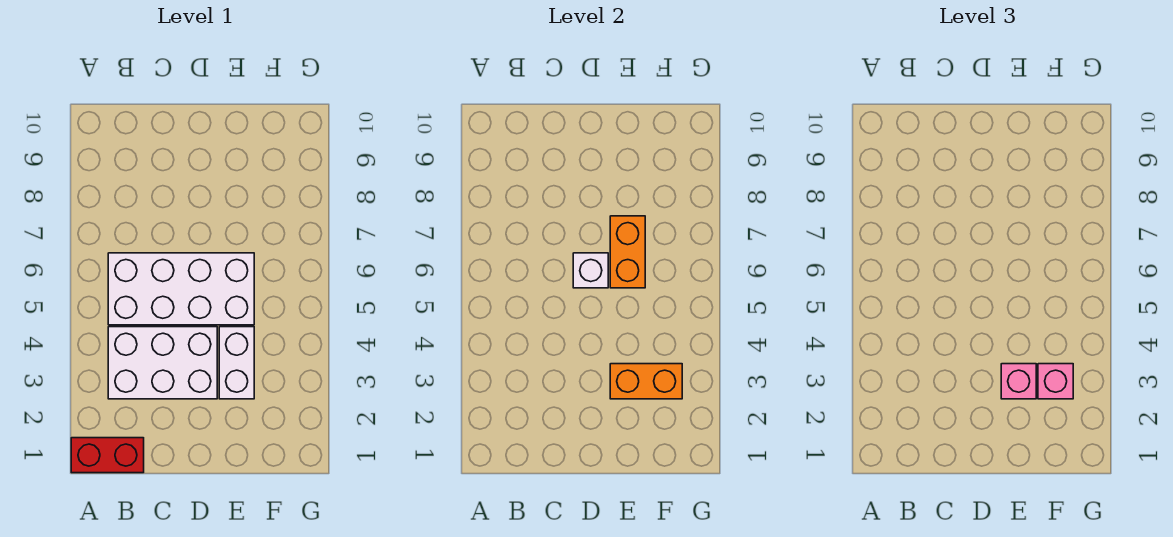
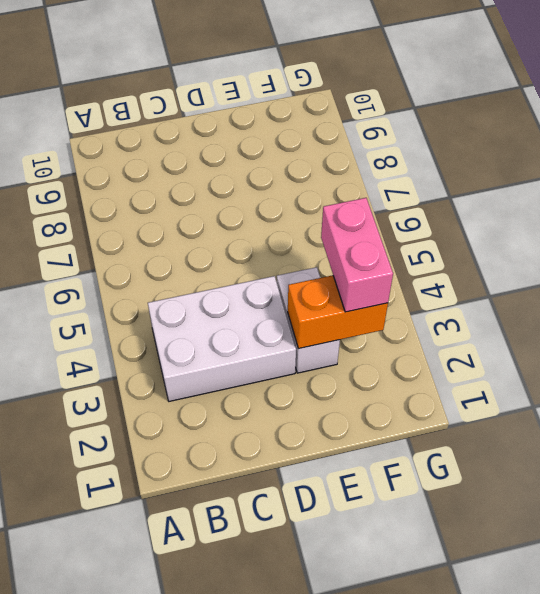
pink brick F3:F4 level 3 -> pink brick F3 level 3
none -> red brick A1:B1 level 1
none -> white brick B5:E6 level 1

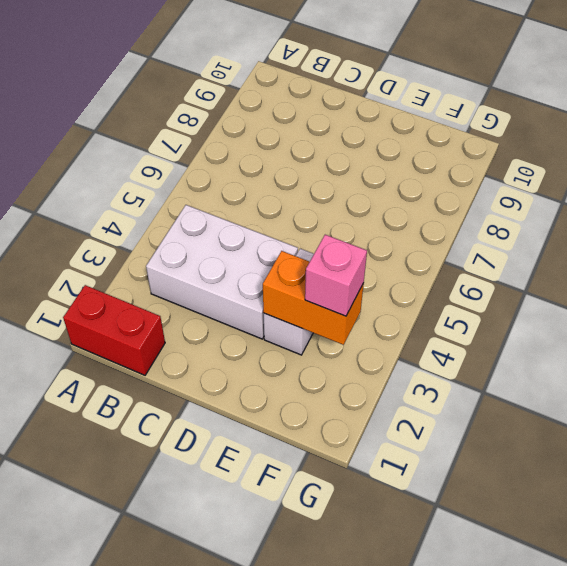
none -> white brick B5:E6 level 1
none -> white brick D6 level 2

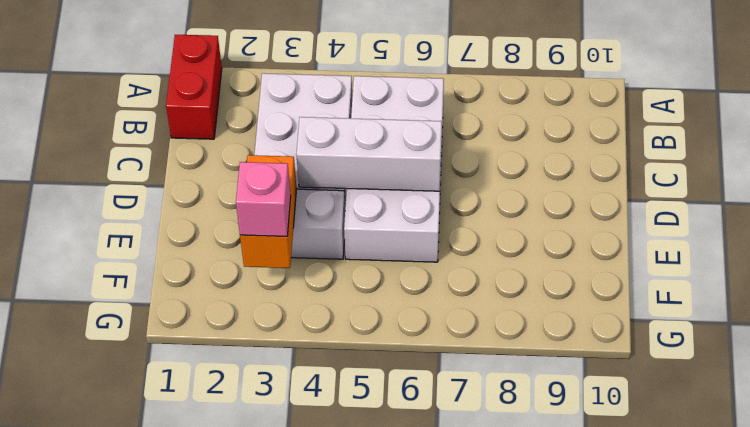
white brick D4:D6 level 2 -> white brick D6 level 2
none -> orange brick E6:E7 level 2
none -> pink brick E3 level 3

